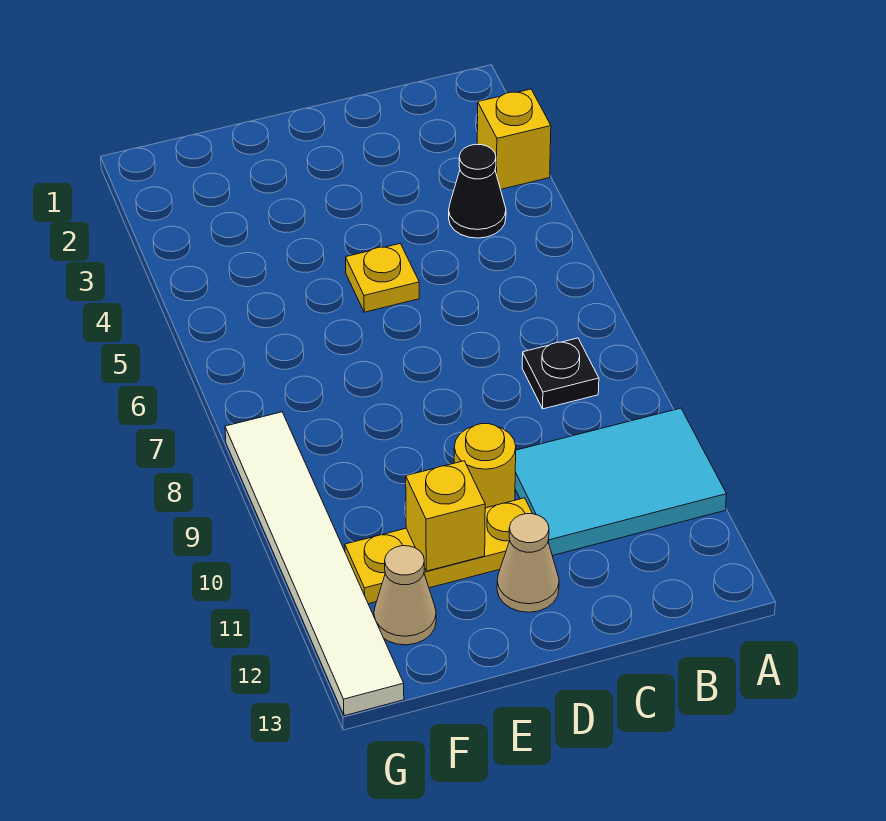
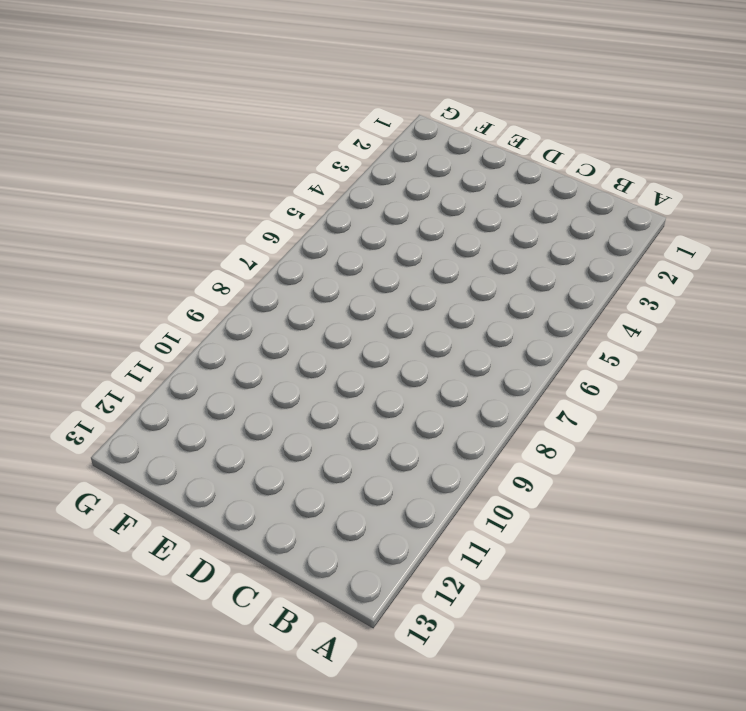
none -> yellow brick A3 level 1
none -> cyan tile A10:C11 level 1

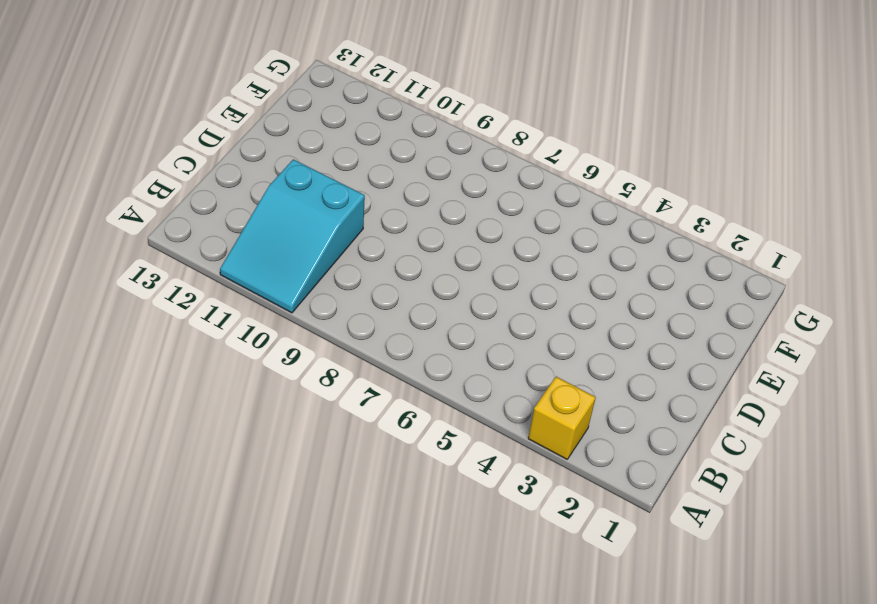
cyan slope A10:C11 level 1 top C -> cyan tile A10:C11 level 1
none -> black cone B4 level 1
none -> black plate B8 level 1

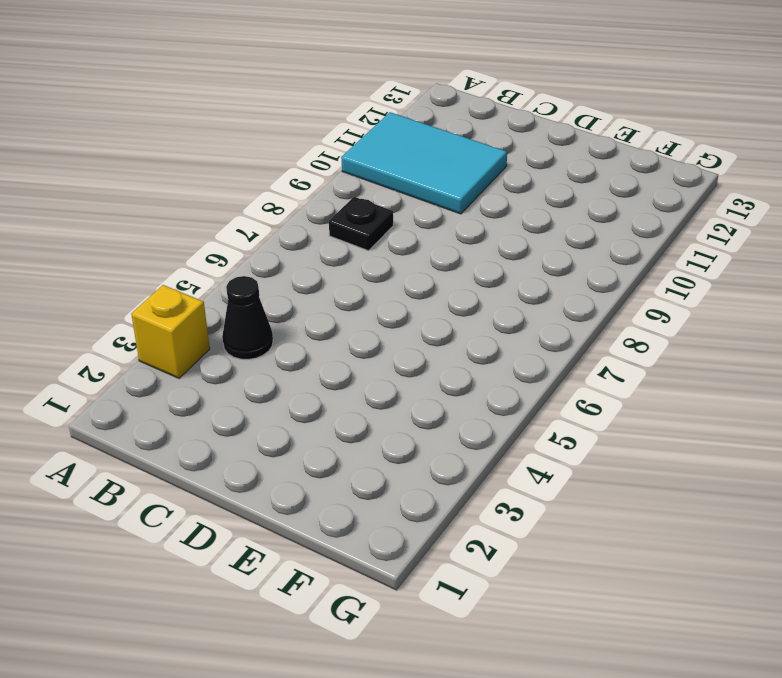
none -> yellow plate D5 level 1
none -> yellow round brick D10 level 1

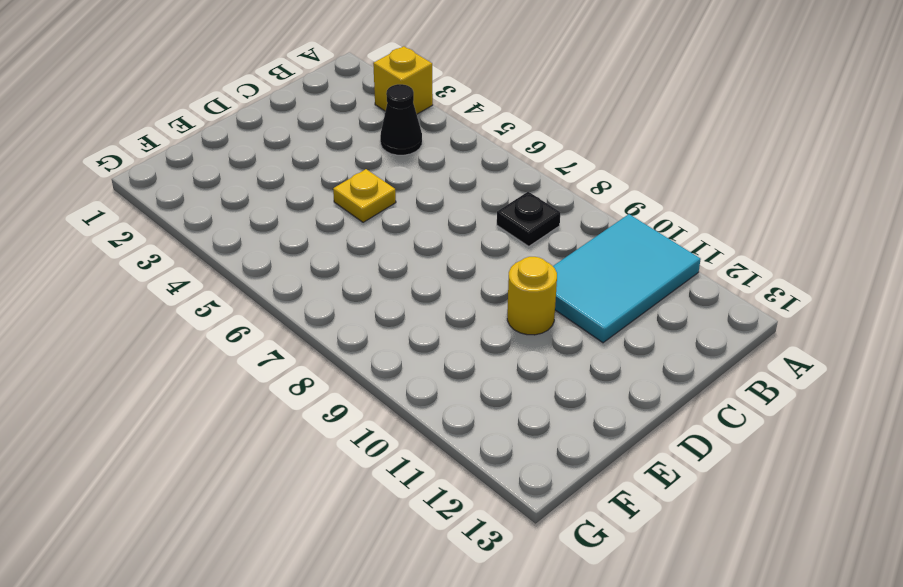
none -> yellow plate D11:F11 level 1
none -> tan cone D12 level 1

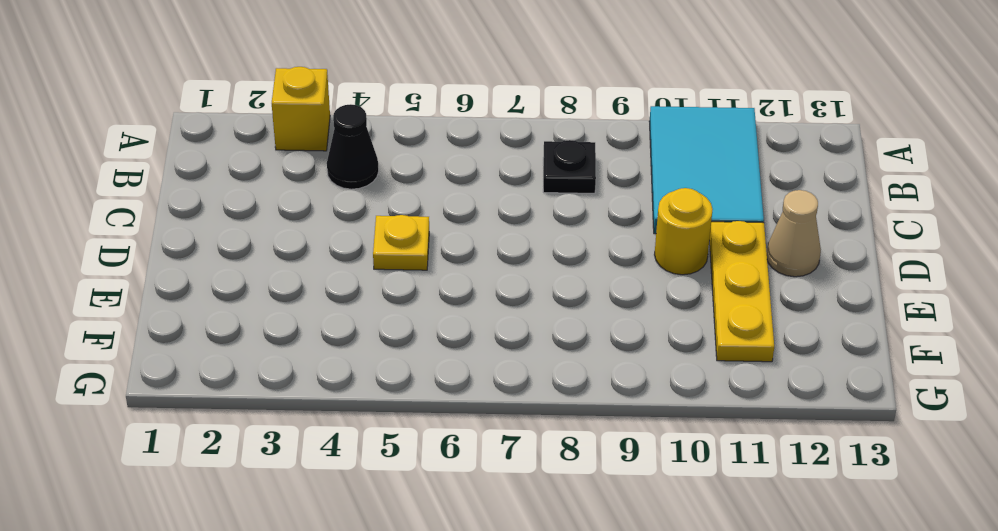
none -> tan cone F12 level 1
none -> white tile G8:G13 level 1

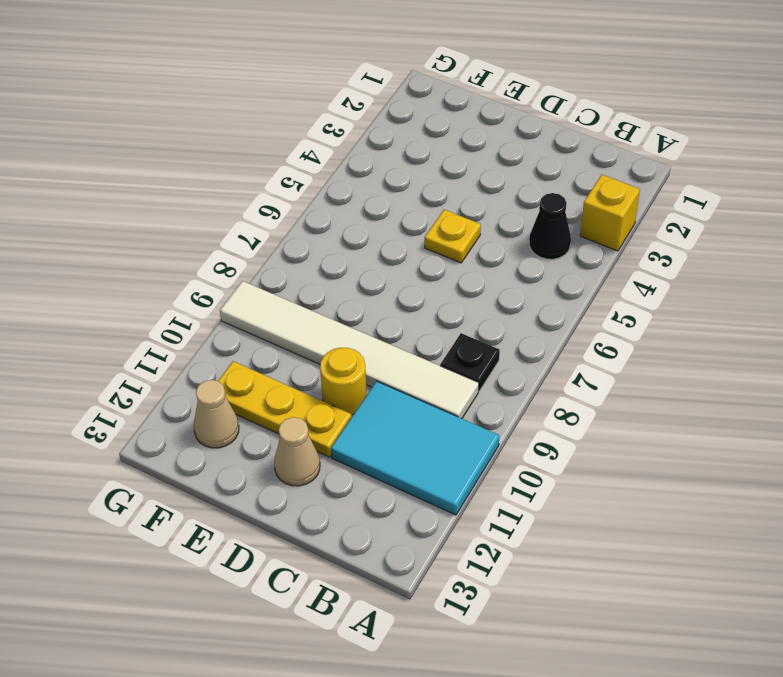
white tile B9:G9 level 1 -> white tile G8:G13 level 1
none -> yellow brick E11 level 2

